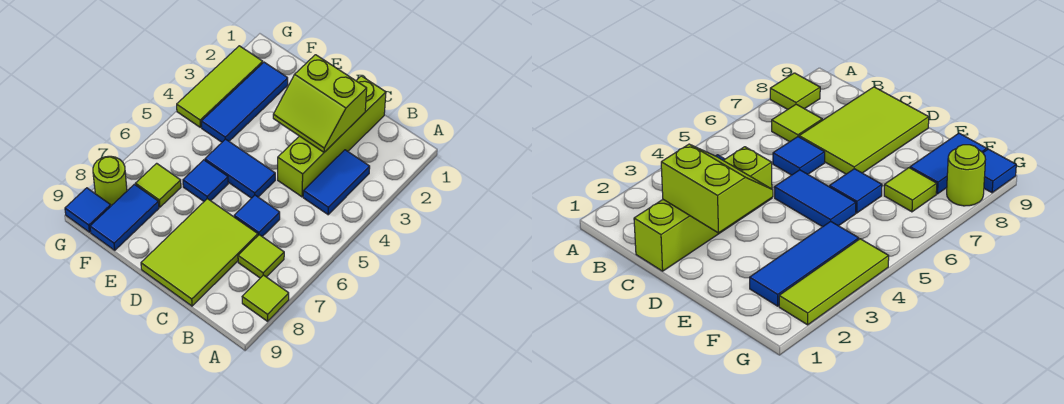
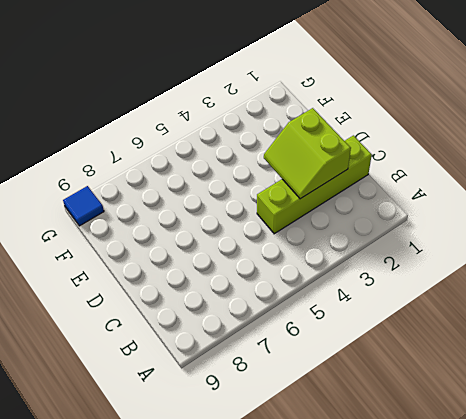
none -> lime tile A8 level 1
none -> blue tile B3:B4 level 1
none -> lime tile B7 level 1

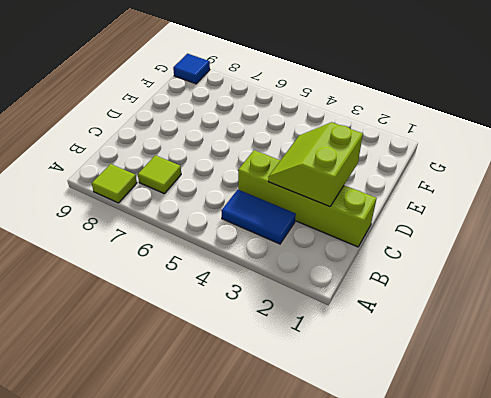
none -> blue tile C6 level 1
none -> lime tile C7:D9 level 1
none -> blue tile D5:E5 level 1

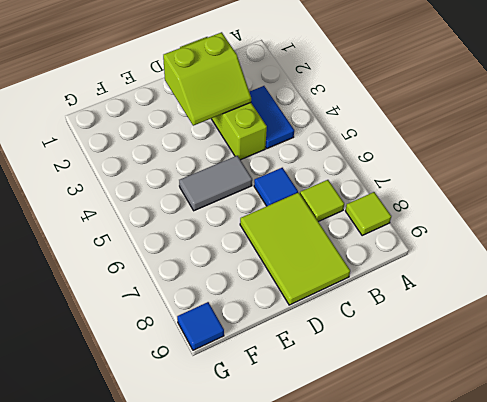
grey tile D5:E5 level 1 -> blue tile D5:E5 level 1
none -> blue tile E6 level 1
none -> blue tile F2:F4 level 1
none -> lime tile F7 level 1

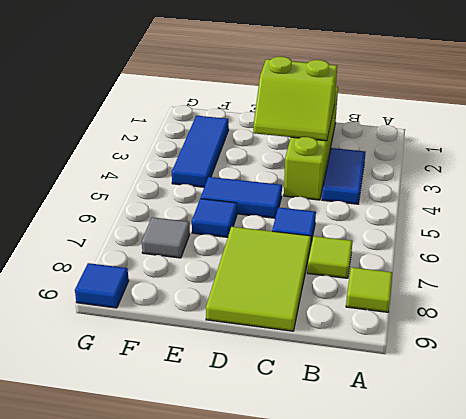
grey tile F7 level 1 -> lime tile F7 level 1
none -> blue tile F8:F9 level 1
none -> lime tile G2:G4 level 1
none -> lime round brick G8 level 1

